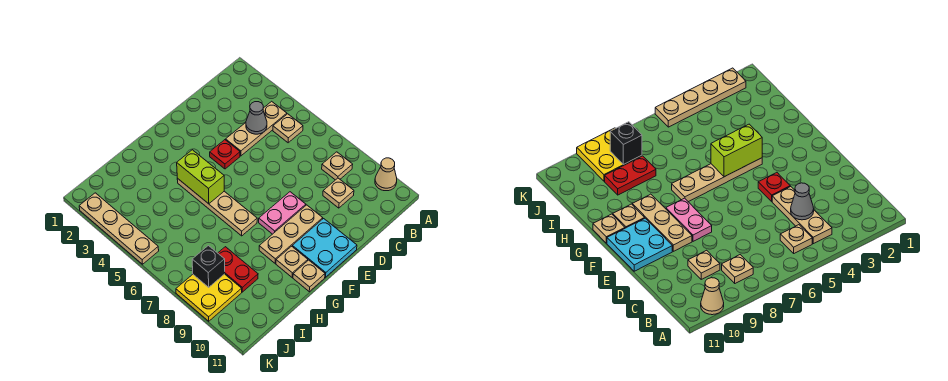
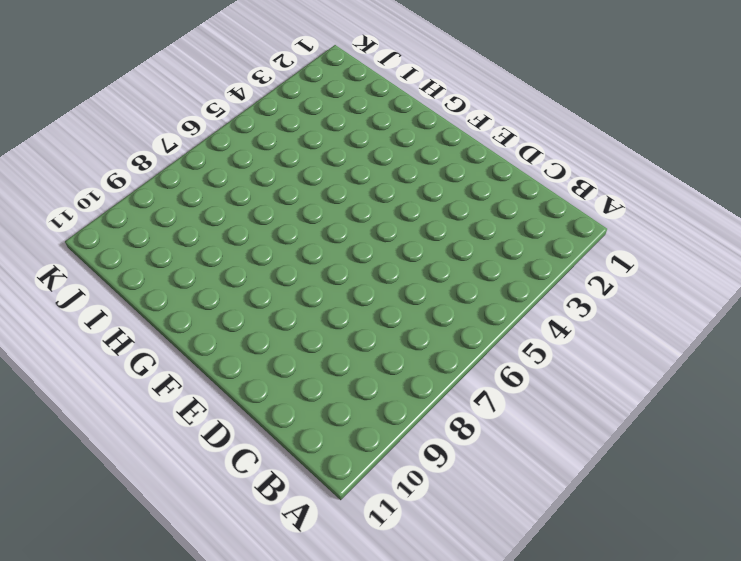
none -> tan cone A10 level 1
none -> tan plate B4:D4 level 1
none -> tan plate B5 level 1

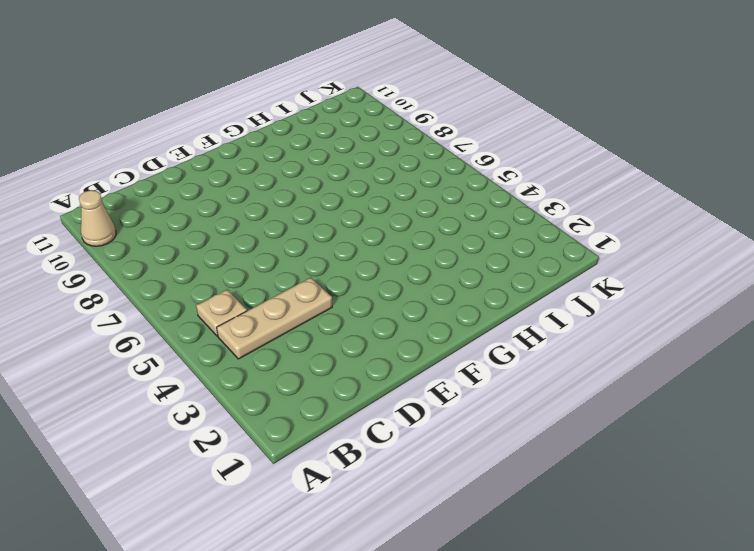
none -> tan plate B8 level 1
none -> tan plate C9 level 1
none -> red plate E4 level 1

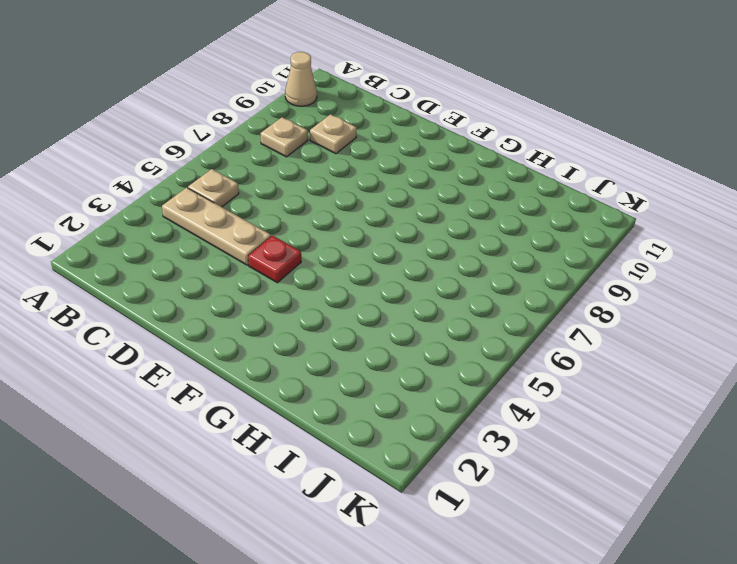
none -> pink plate E8:F8 level 1
none -> tan plate E9:G9 level 1
none -> cyan plate E10:F11 level 1

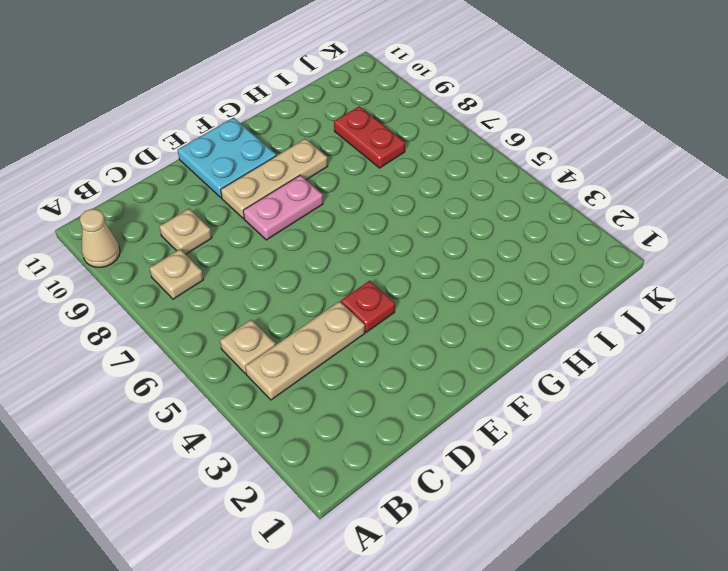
none -> tan plate G4:G7 level 1
none -> tan plate G10 level 1
none -> tan plate G11 level 1

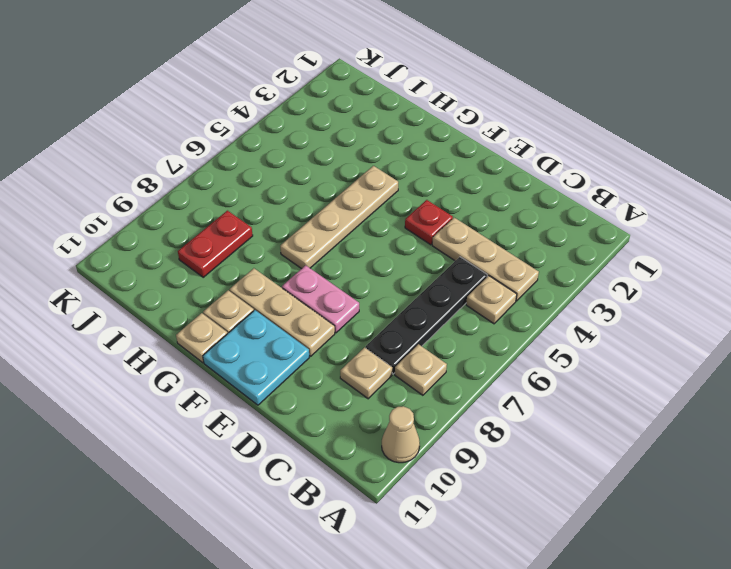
black plate C5:C8 level 1 -> none
none -> yellow plate J8:K9 level 1
none -> tan plate K2:K5 level 1
none -> grey cone C4 level 2

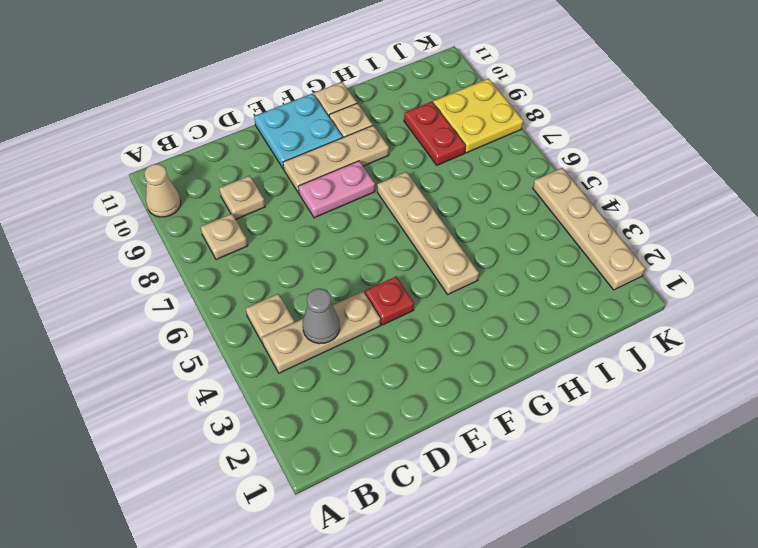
none -> lime brick G4:G5 level 2
none -> black brick J8 level 2

